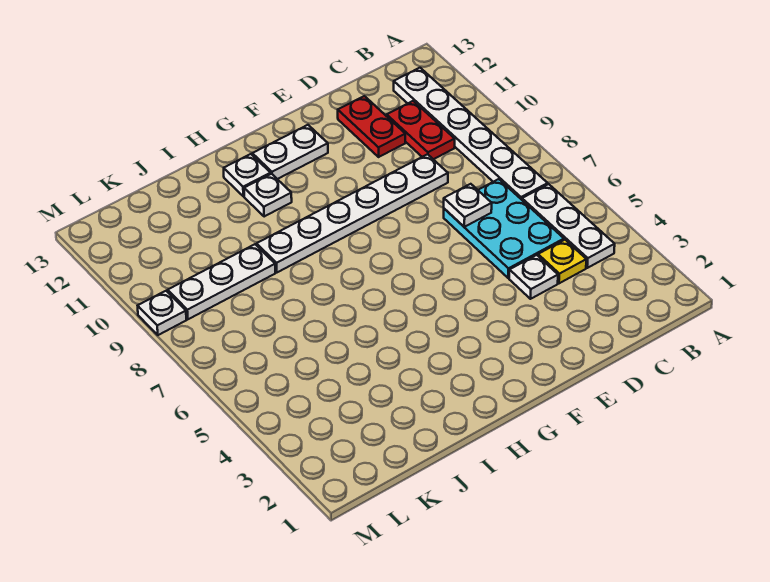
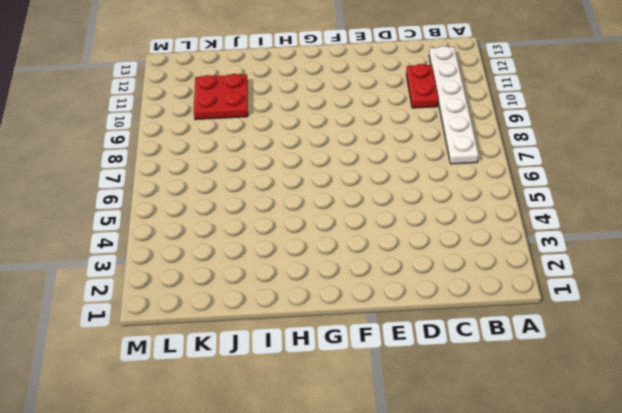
red plate J10:K11 level 1 -> none
none -> white plate B4:B6 level 1
none -> yellow plate C4 level 1
none -> cyan plate C5:D7 level 1

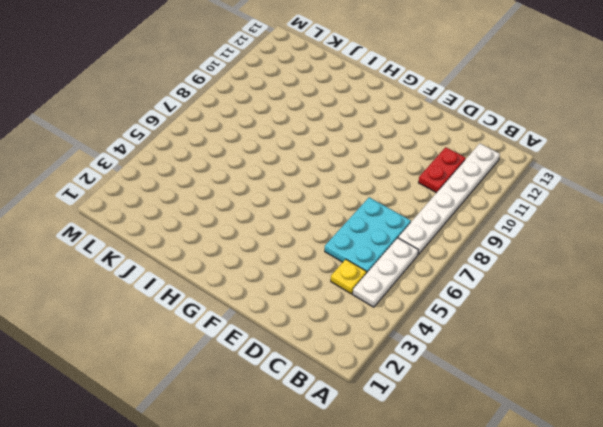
none -> white plate D4 level 1
none -> white plate D9:I9 level 1
none -> red plate D11:D12 level 1

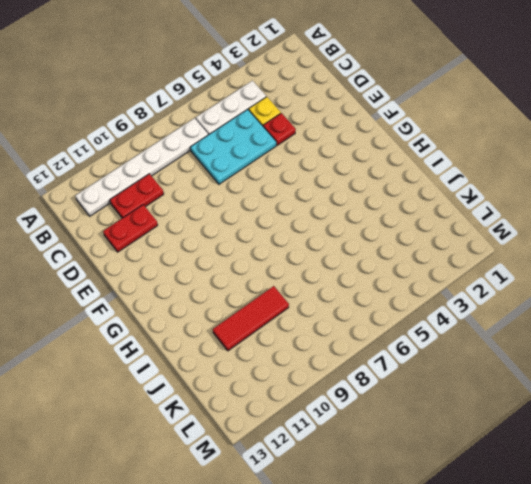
red plate D4 level 1 -> white plate D4 level 1
red tile J9:J11 level 1 -> white plate J9:L9 level 1
none -> white plate D9:I9 level 1
none -> white plate F12:G12 level 1
none -> white plate H11 level 1

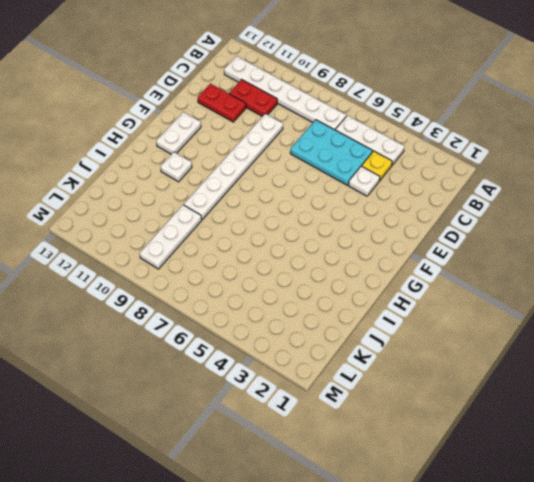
none -> white plate H12 level 1
none -> white plate M9 level 1
none -> white plate D7 level 2

